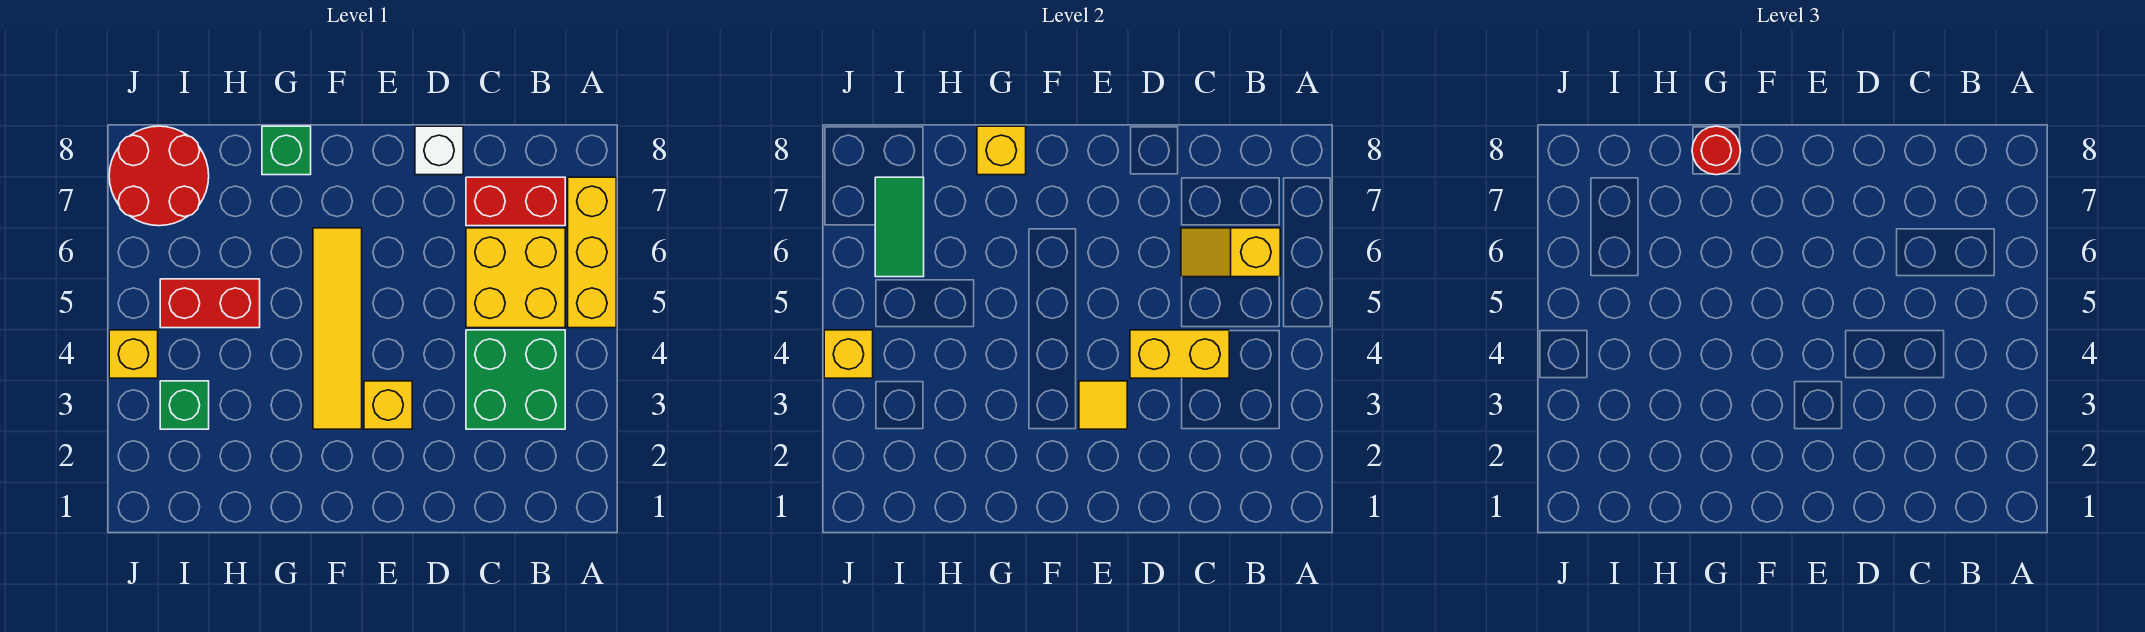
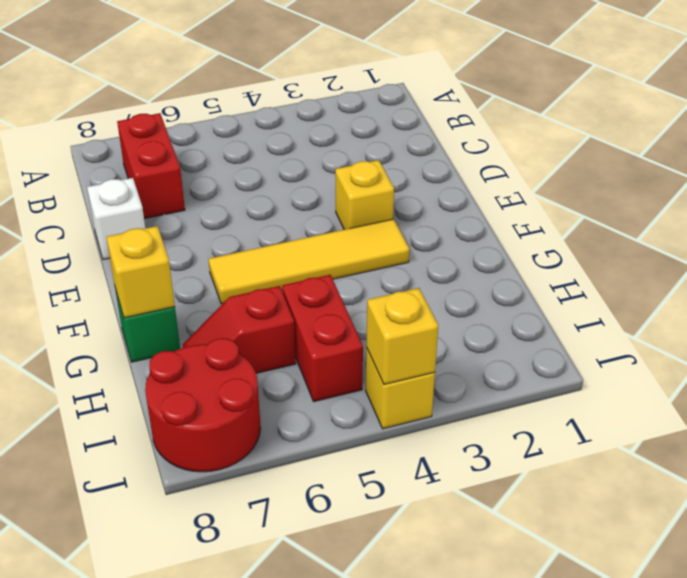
red slope H6:H7 level 1 top 6 -> none
none -> yellow brick A5:A7 level 1
none -> green brick B3:C4 level 1
none -> yellow brick B5:C6 level 1

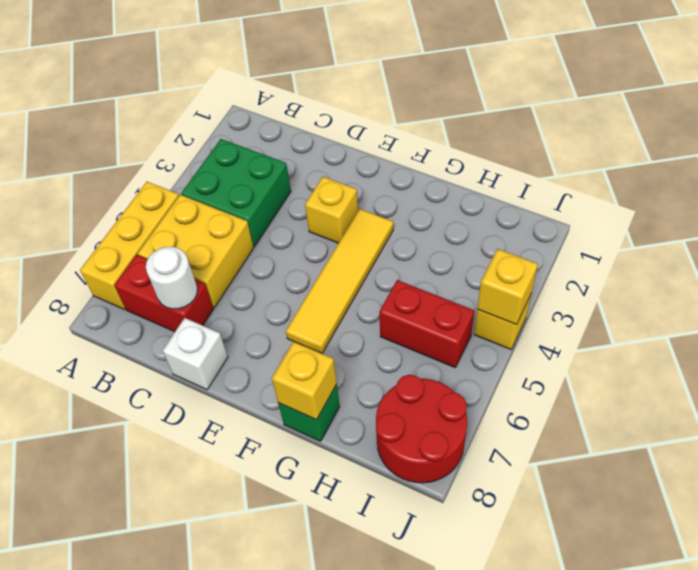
white round brick C7 level 2 -> none
none -> green brick I3 level 1
none -> yellow slope B6:C6 level 2 top B
none -> yellow brick C4:D4 level 2

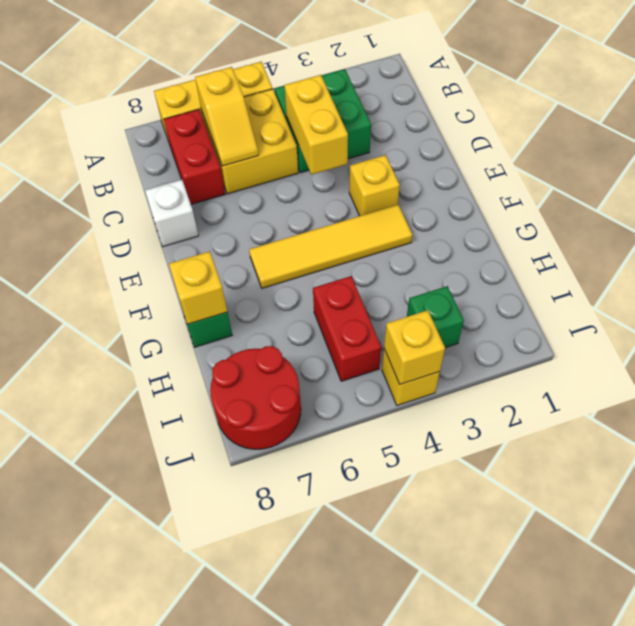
none -> yellow tile E3 level 2
none -> green tile I6:I7 level 2
none -> red round brick G8 level 3

